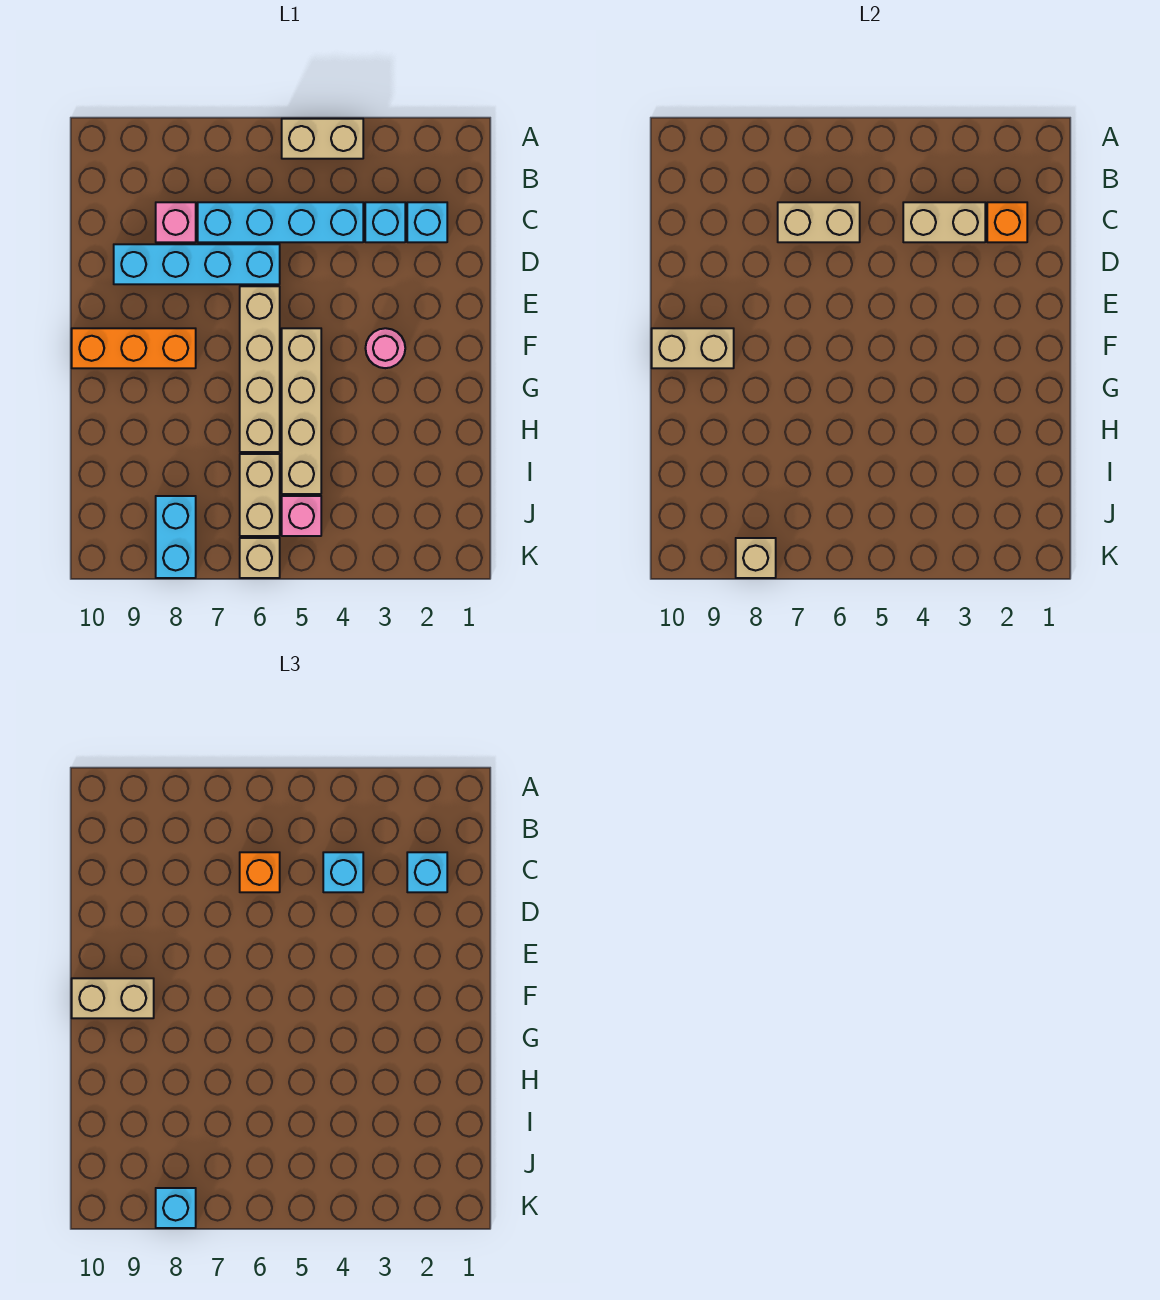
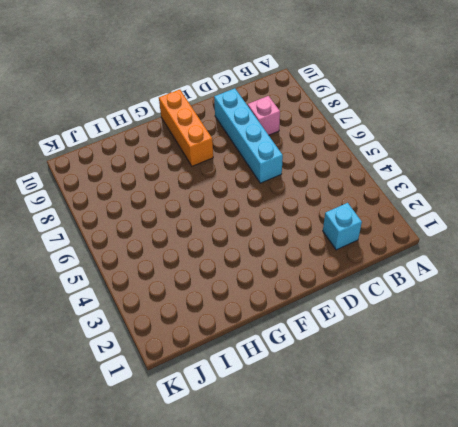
none -> tan brick A4:A5 level 1
none -> cyan brick C3 level 1
none -> cyan brick C4:C7 level 1

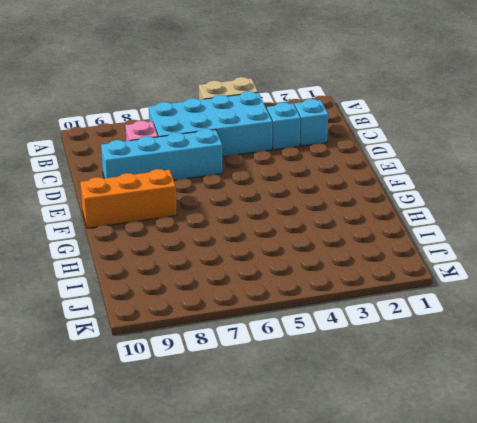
cyan brick B4:C7 level 1 -> cyan brick C4:C7 level 1
none -> tan brick E6:H6 level 1
none -> pink round brick F3 level 1
none -> tan brick F5:I5 level 1

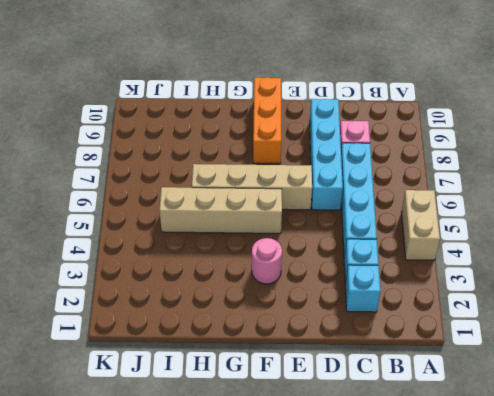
none -> tan brick I6:J6 level 1
none -> pink brick J5 level 1
none -> cyan brick J8:K8 level 1

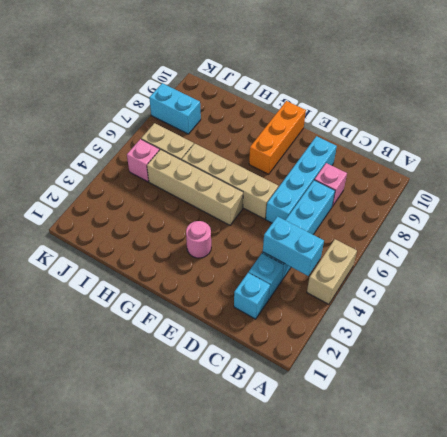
cyan brick B4:C4 level 2 -> tan brick C3:C4 level 2
none -> tan brick K6 level 1
none -> orange brick C2 level 2
none -> tan brick C6:C7 level 2

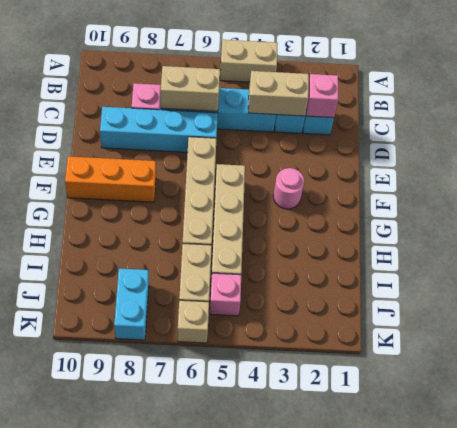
pink brick C2 level 2 -> orange brick C2 level 2
none -> tan brick F9:F10 level 2
none -> tan brick K8 level 2
none -> cyan brick C2 level 3

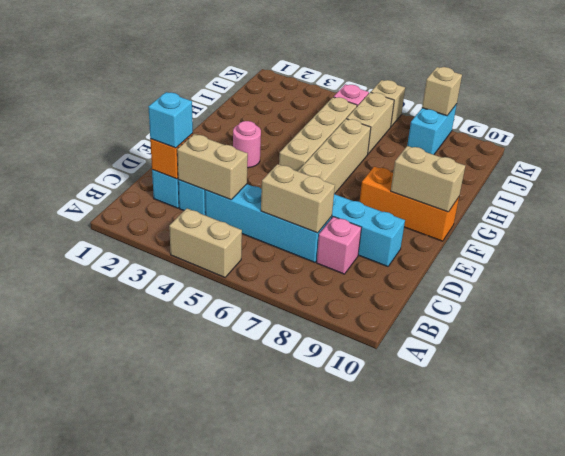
none -> cyan brick C4 level 3
none -> orange brick C6 level 3
none -> tan brick F9:F10 level 3

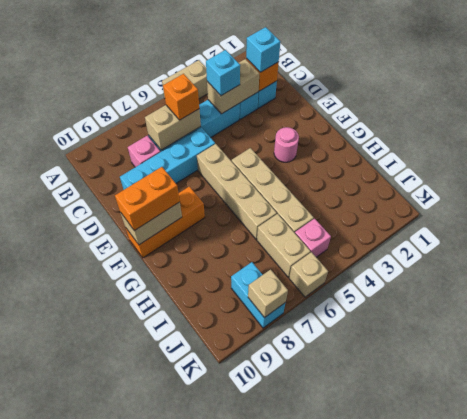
orange brick F9:F10 level 3 -> tan brick F9:F10 level 3
none -> cyan brick K8 level 3

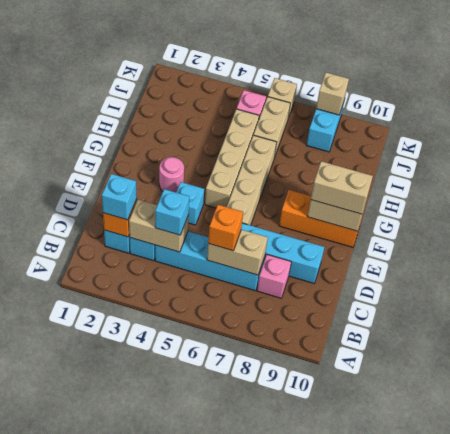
cyan brick E4 level 1 -> cyan brick K8 level 3
none -> tan brick A4:A5 level 1

